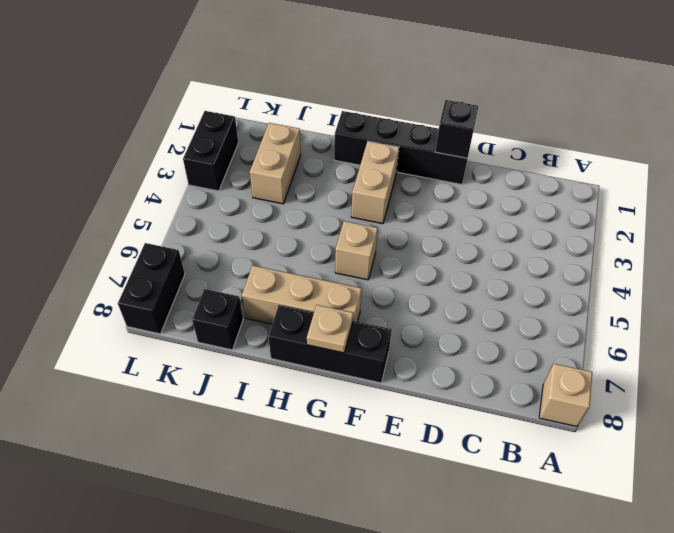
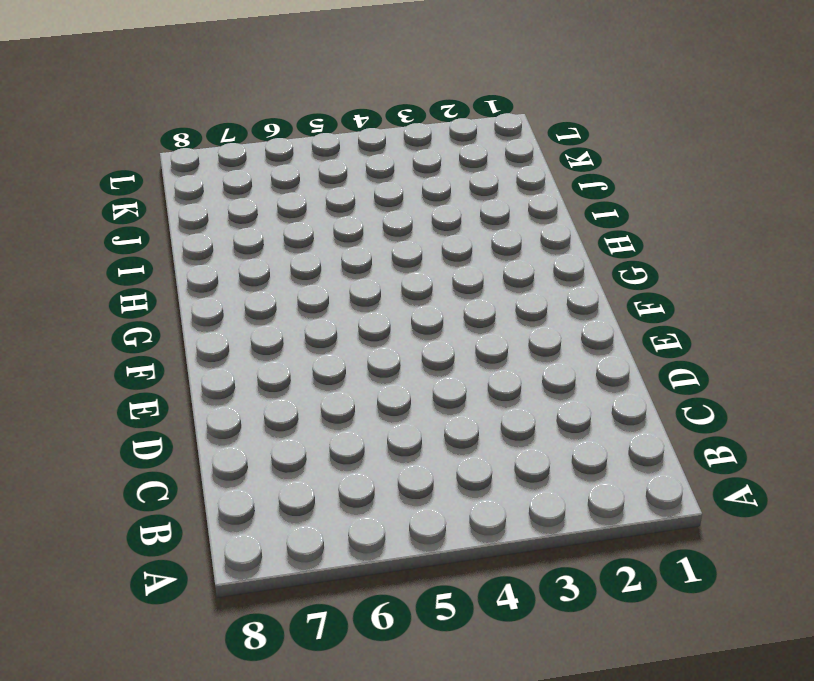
none -> tan brick A8 level 1
none -> black brick E1:H1 level 1
none -> black brick F8:H8 level 1

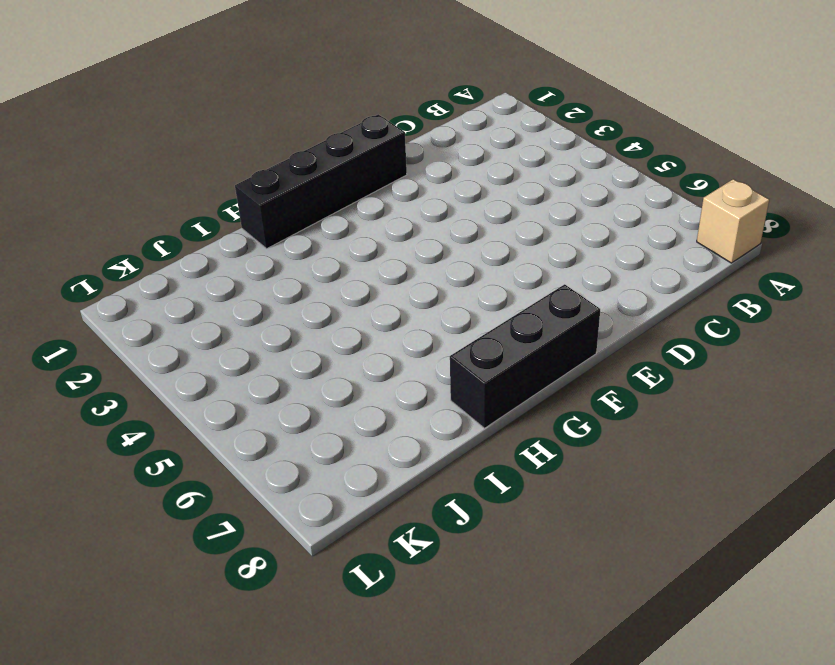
none -> tan brick G2:G3 level 1
none -> tan brick G5 level 1
none -> tan brick G7:I7 level 1

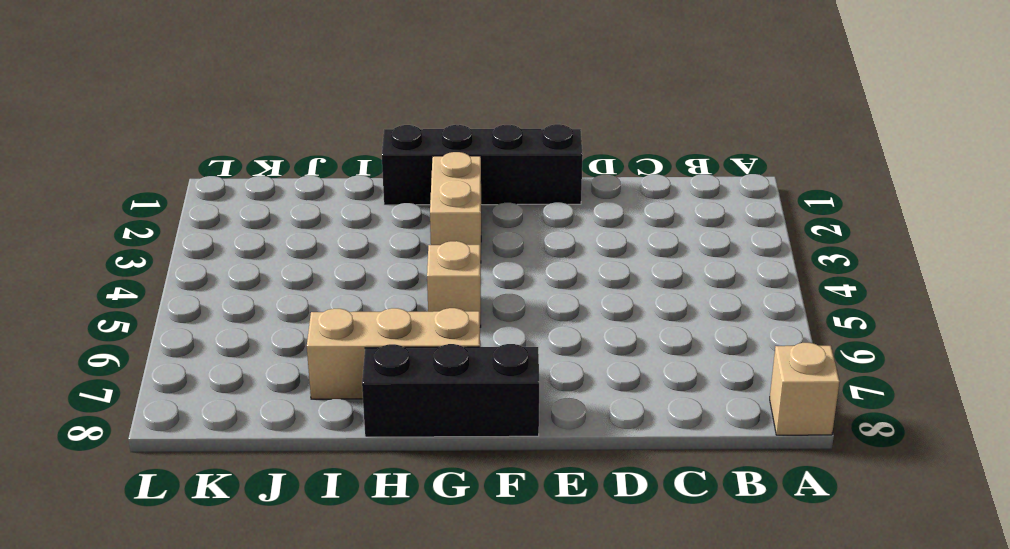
none -> tan brick J2:J3 level 1
none -> black brick J8 level 1
none -> black brick L2:L3 level 1

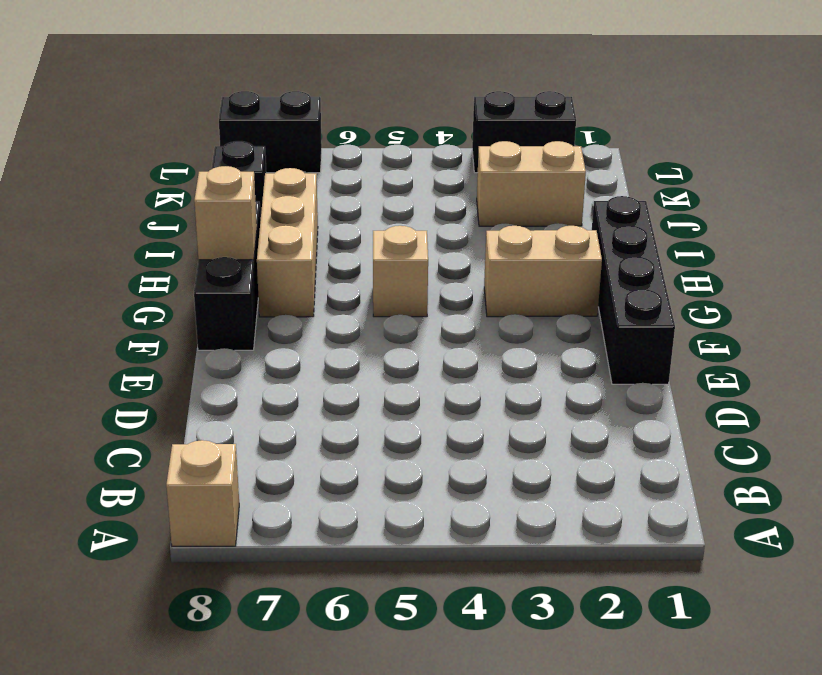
tan brick G8 level 2 -> tan plate G8 level 2
none -> black brick E1 level 2

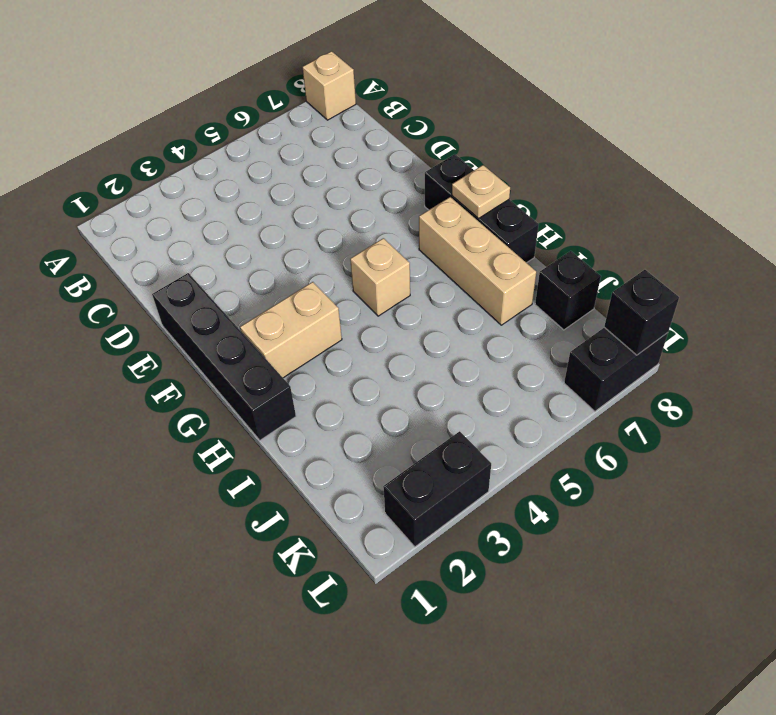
black brick L8 level 2 -> black brick E1 level 2
none -> tan brick J2:J3 level 1

